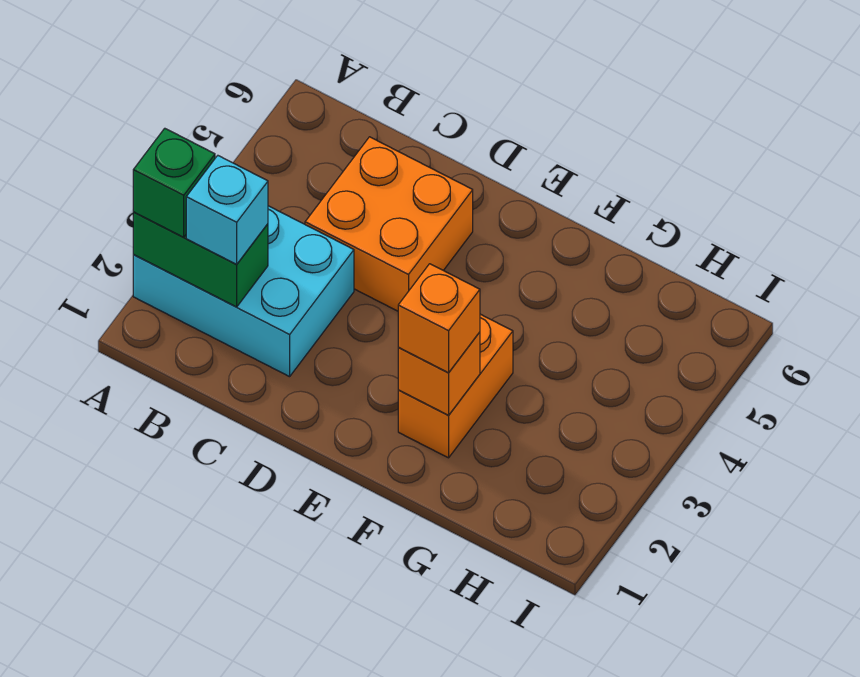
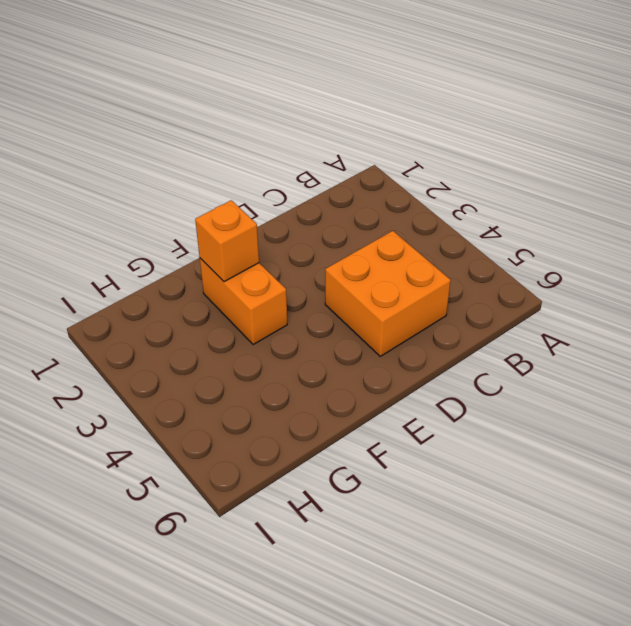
none -> cyan brick A2:C3 level 1
none -> green brick A2:B2 level 2

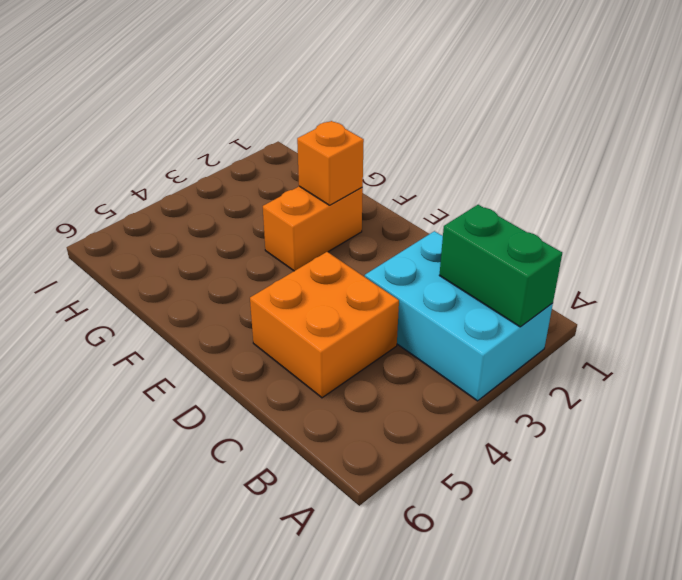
none -> green brick A2 level 3
none -> cyan brick B2 level 3

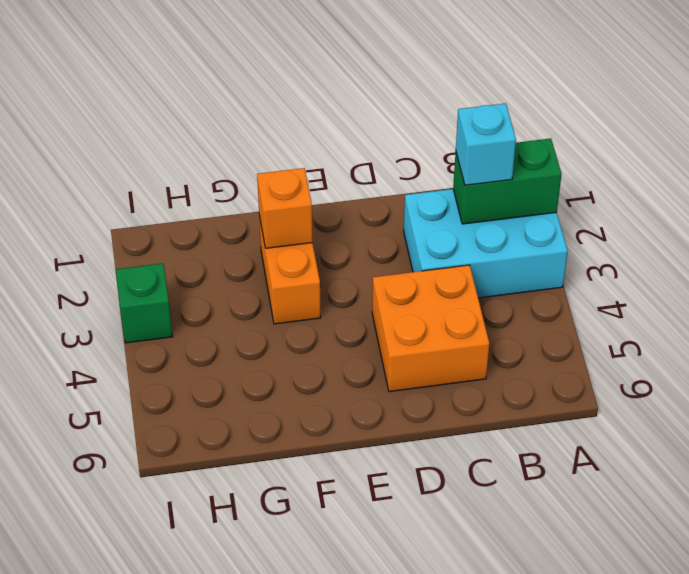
green brick I3 level 1 -> green brick A2 level 3
none -> orange brick F2 level 3

